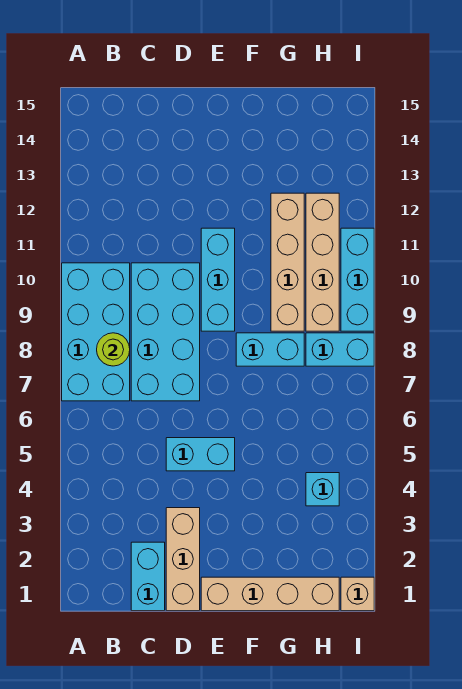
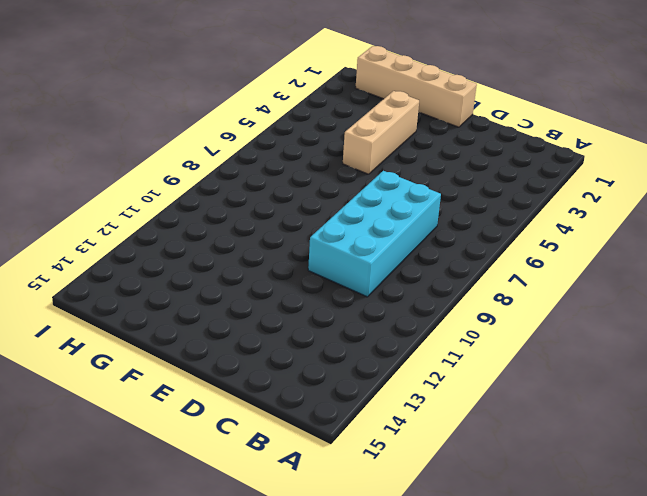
tan brick F3:F5 level 1 -> tan brick D1:D3 level 1
none -> cyan brick A7:B10 level 1
none -> cyan brick C1:C2 level 1
none -> cyan brick D5:E5 level 1

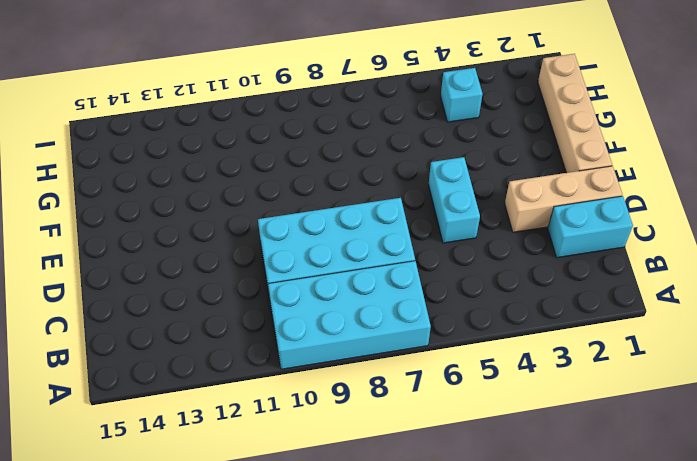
none -> cyan brick E9:E11 level 1
none -> cyan brick F8:G8 level 1
none -> tan brick G9:G12 level 1

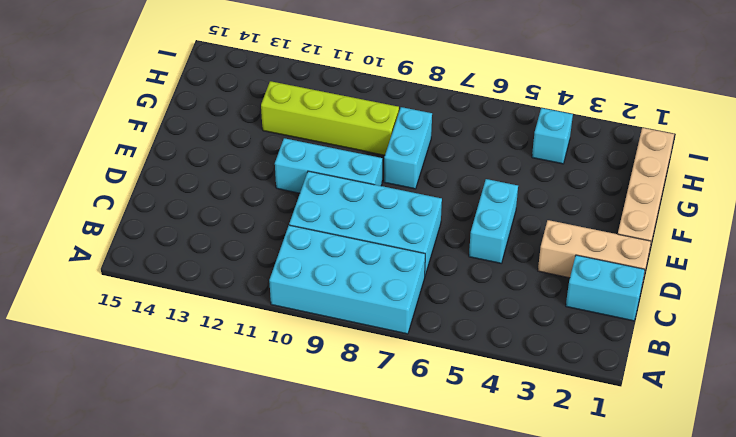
lime brick G9:G12 level 1 -> tan brick G9:G12 level 1
none -> cyan brick H8:I8 level 1
none -> tan brick H9:H12 level 1
none -> tan brick I1 level 1

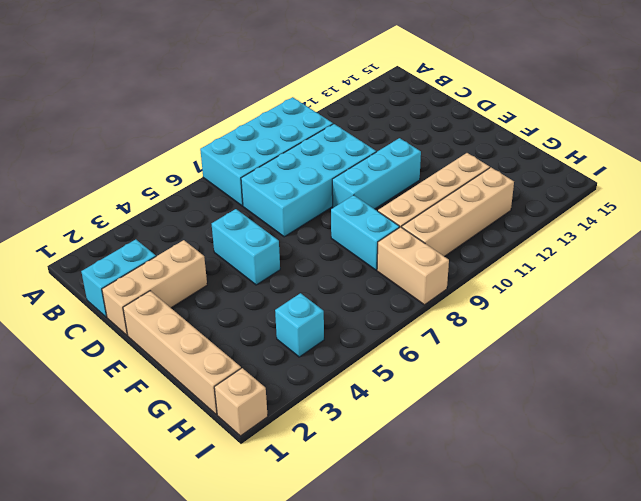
tan brick H8:I8 level 1 -> cyan brick H8:I8 level 1
none -> cyan brick I9:I11 level 1
none -> lime round brick B8 level 2

